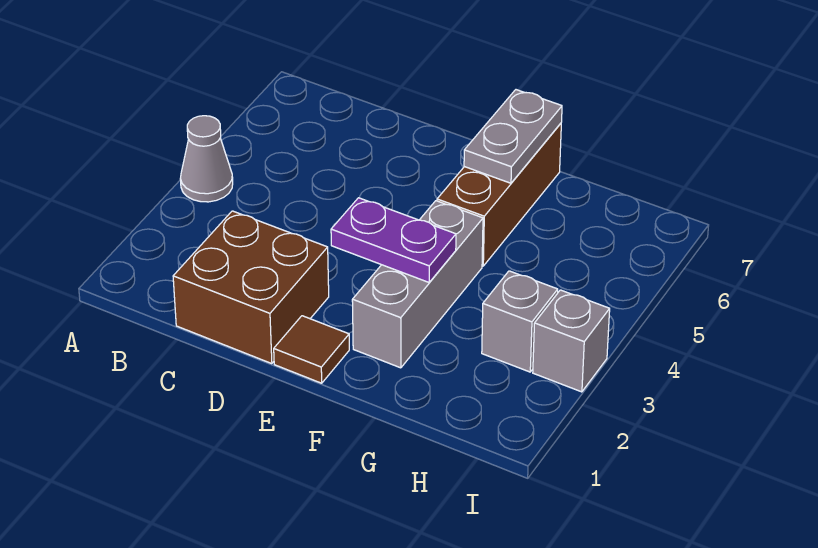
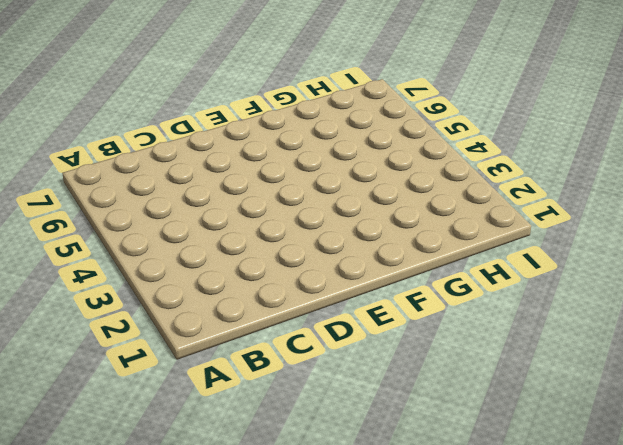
none -> grey cone A4 level 1
none -> brown brick C1:D2 level 1

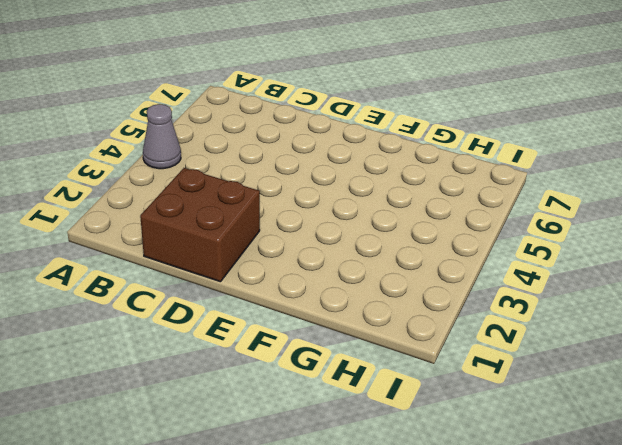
none -> brown tile E1 level 1
none -> grey brick F2:F4 level 1

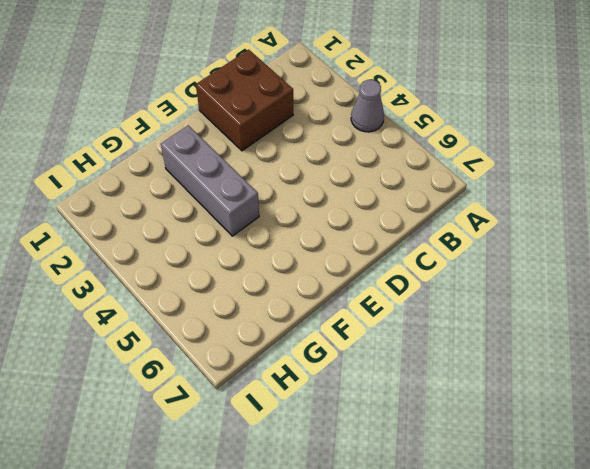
none -> brown tile E1 level 1
none -> brown brick F5:F7 level 1

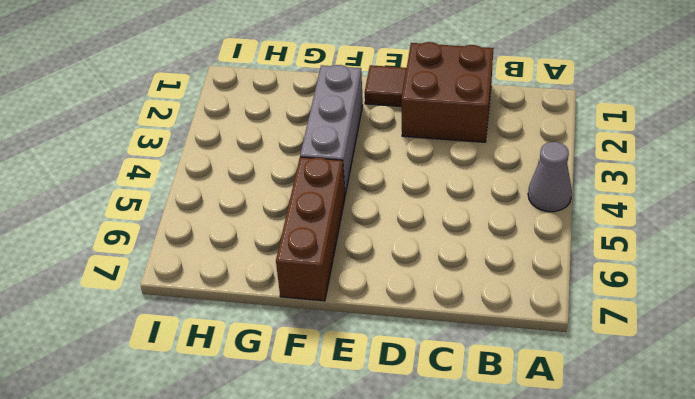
none -> grey brick H3 level 1
none -> grey brick I3 level 1

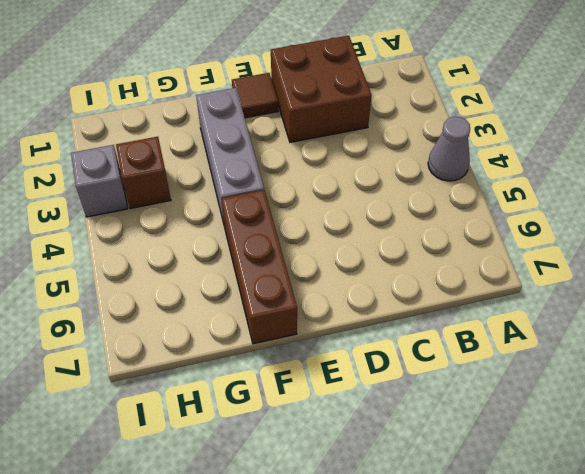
brown brick H3 level 1 -> grey brick H3 level 1
none -> purple plate E3:F3 level 2
none -> grey plate F6:F7 level 2

